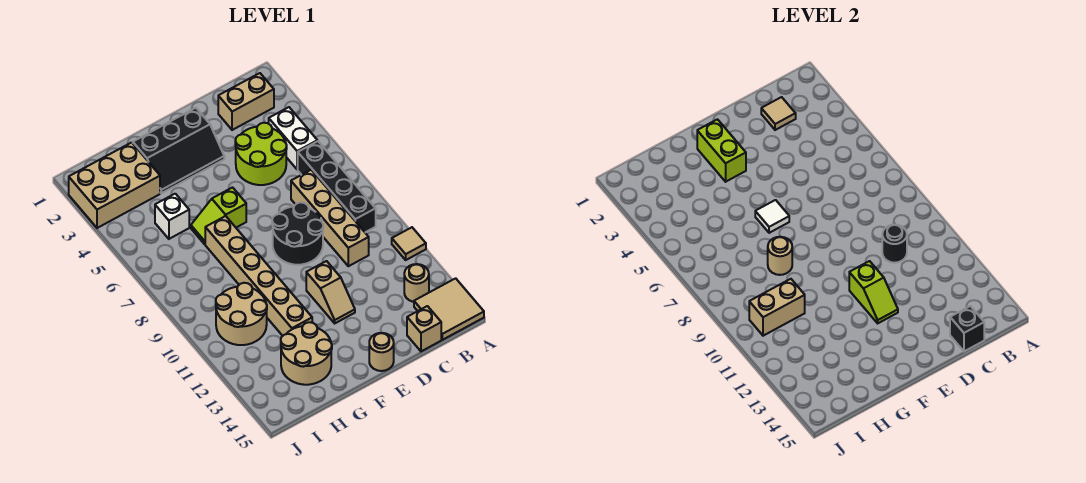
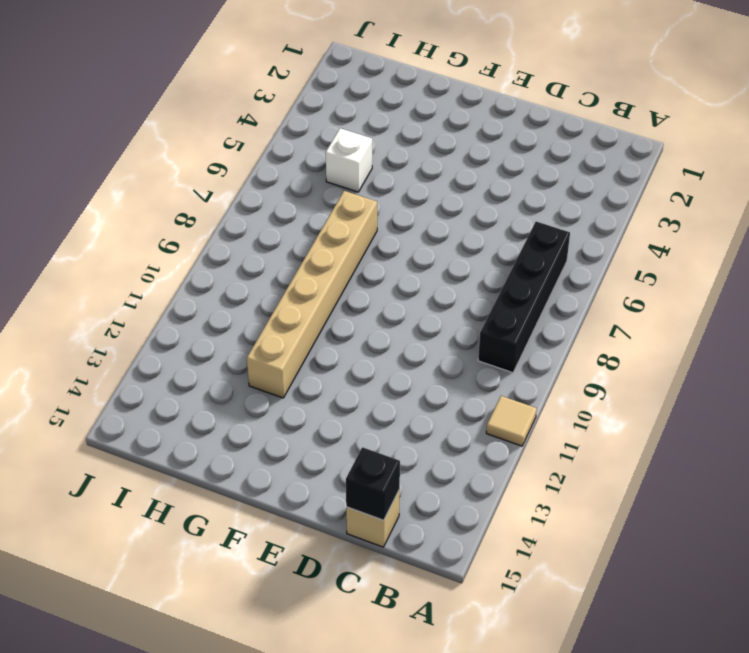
none -> tan tile A14:B15 level 1
none -> tan brick B2:C2 level 1
none -> white brick B4:B5 level 1

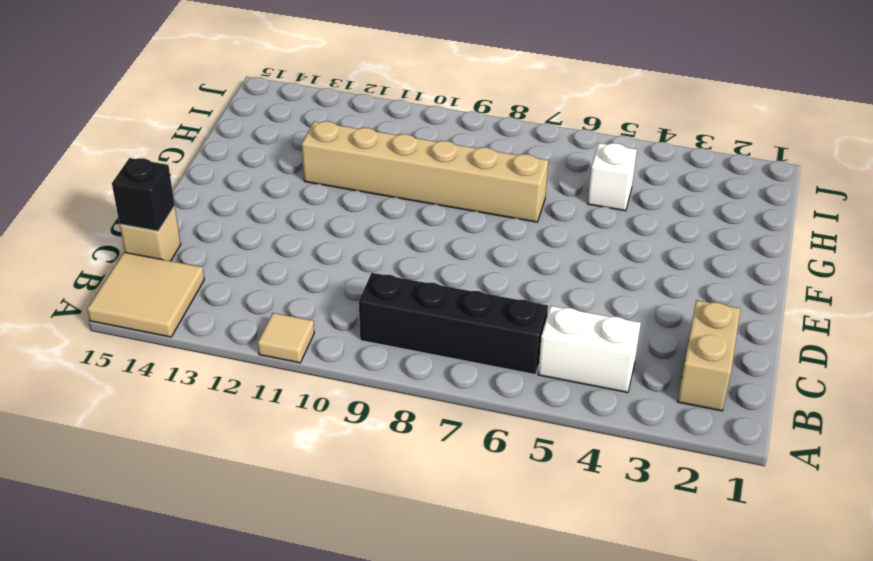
none -> tan round brick B13 level 1
none -> lime round brick C4:D5 level 1
none -> tan brick C7:C10 level 1

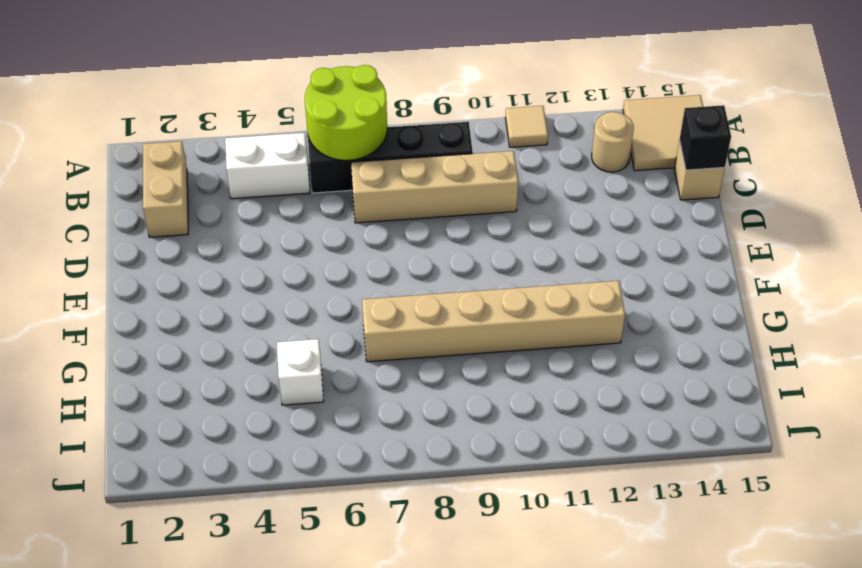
lime round brick A6:B7 level 2 -> lime round brick C4:D5 level 1
none -> black round brick D8:E9 level 1
none -> black slope E2:G3 level 1 top 2
none -> tan slope E11:E12 level 1 top 11

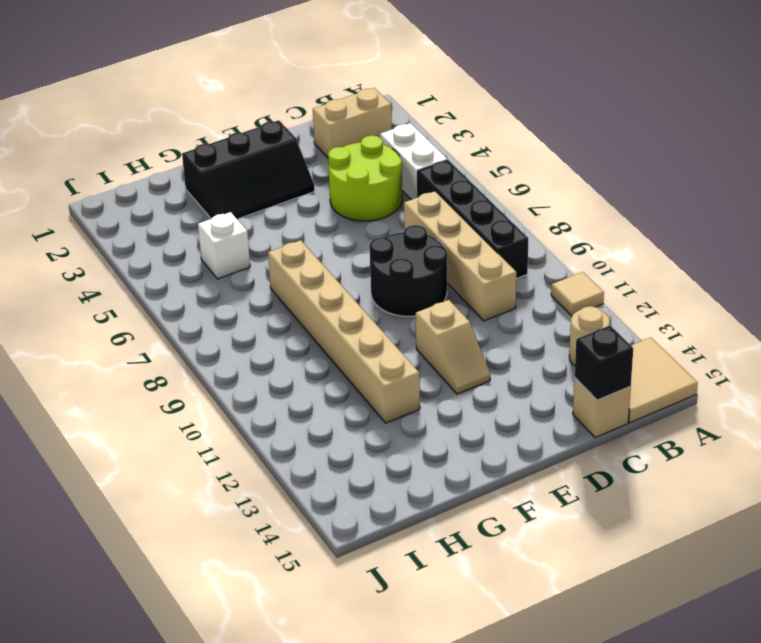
none -> tan round brick E15 level 1
none -> lime slope F6:G6 level 1 top F
none -> tan round brick G13:H14 level 1

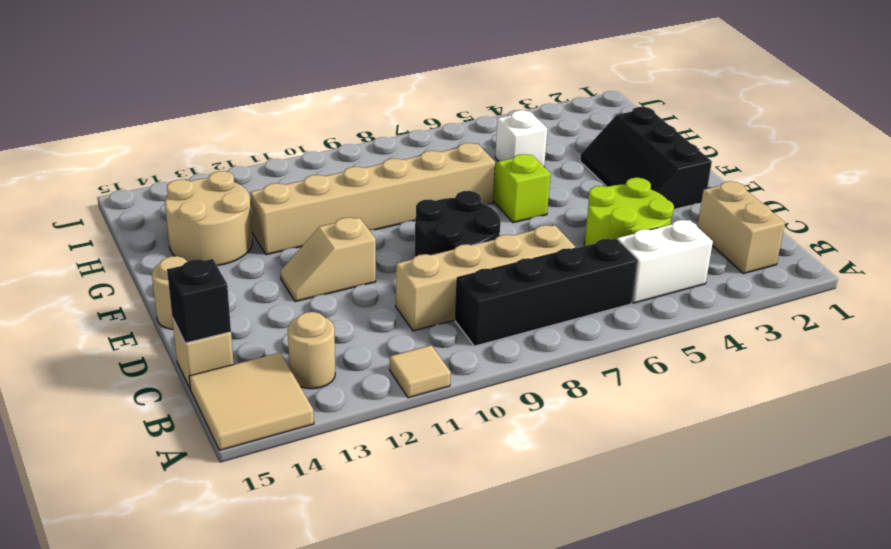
none -> tan brick H2:J3 level 1
none -> tan round brick H10:I11 level 1
none -> tan tile C2 level 2

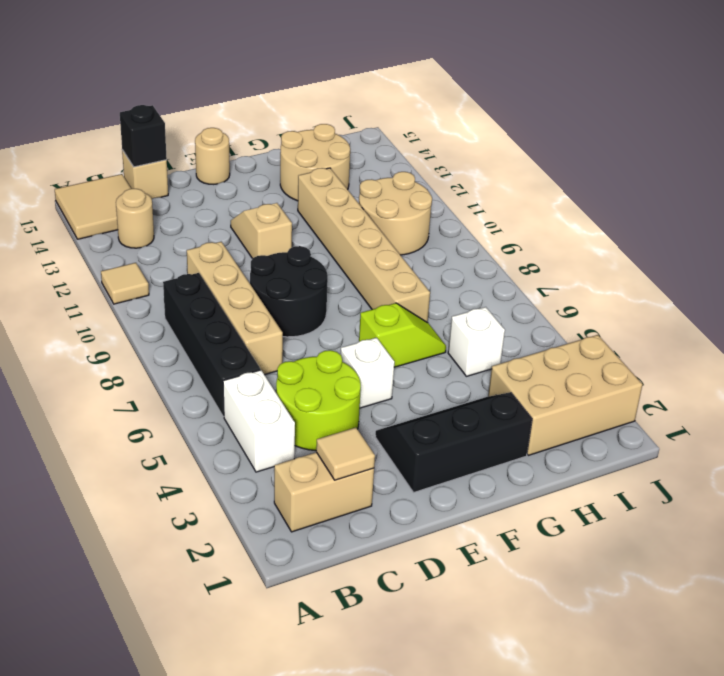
white brick E5 level 1 -> none
none -> black round brick C10 level 2
none -> lime slope E11:E12 level 2 top 11
none -> lime brick F2:F3 level 2

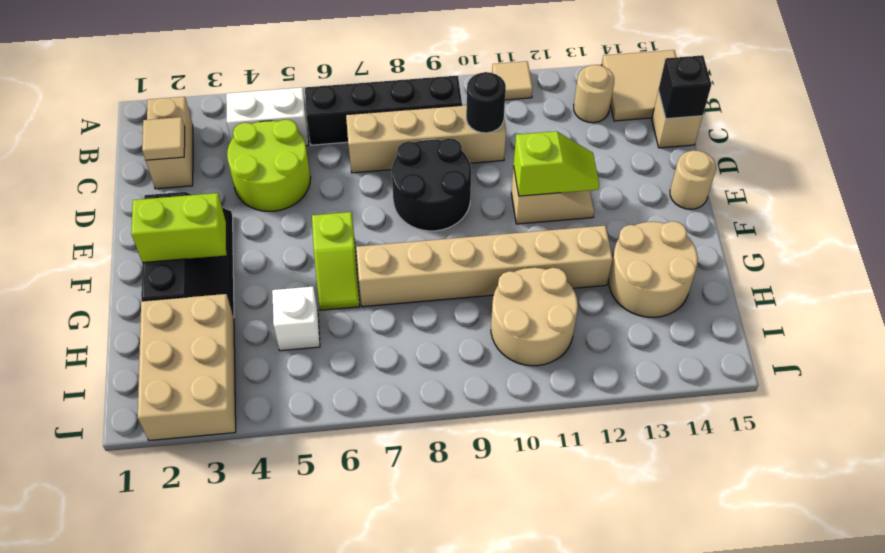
none -> white tile F6 level 2
none -> tan round brick G8 level 2
none -> tan brick H10:I10 level 2

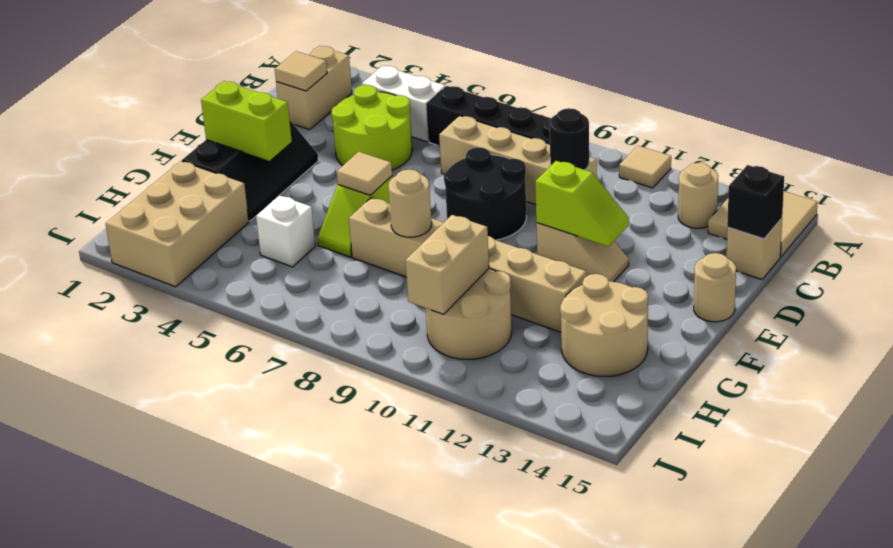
tan tile F6 level 2 -> white tile F6 level 2

